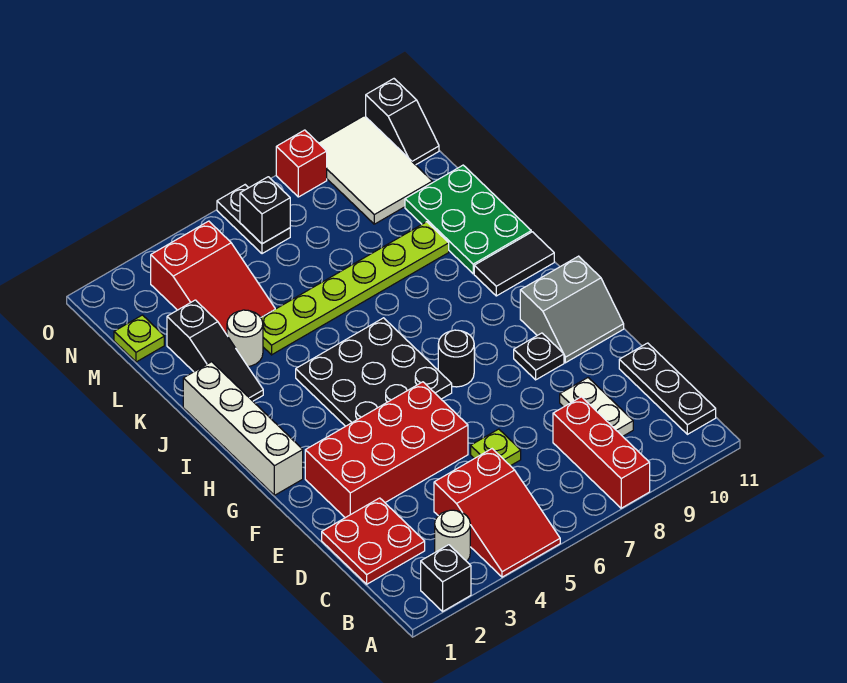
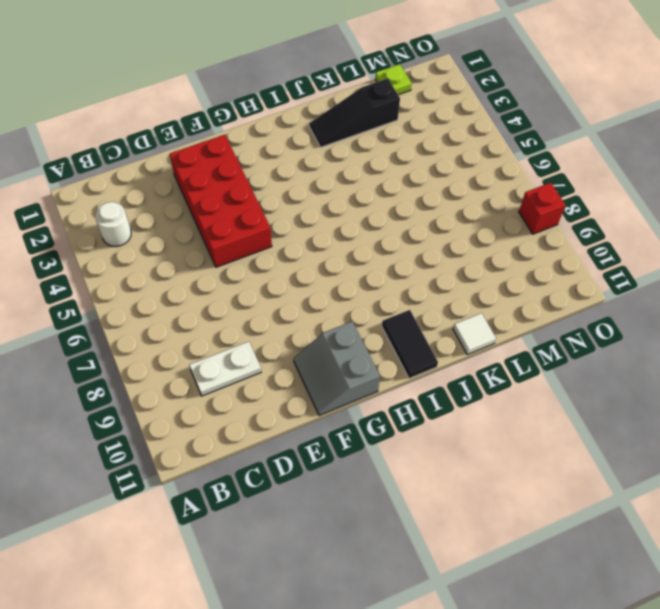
white tile K11 level 1 -> green plate J10:L11 level 1
none -> black brick A2 level 1
none -> red slope A4:C5 level 1 top C
none -> red brick A8:C8 level 1

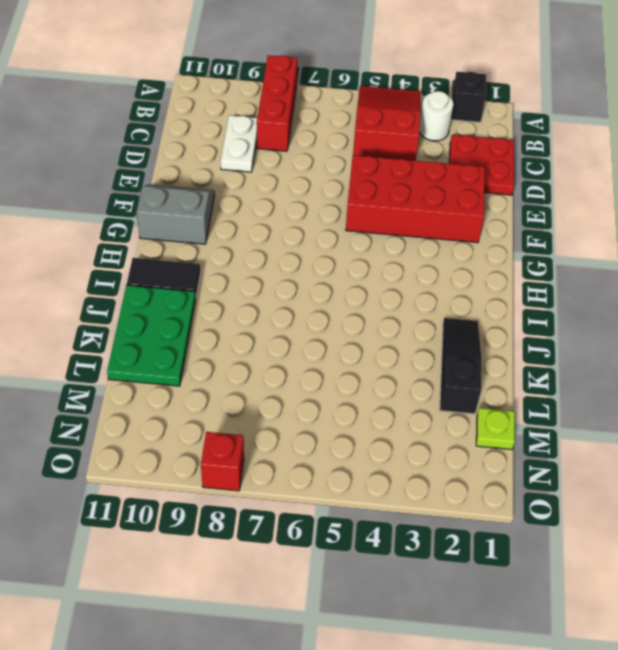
none -> black plate B11:D11 level 1
none -> lime plate D6 level 1
none -> black plate F9 level 1

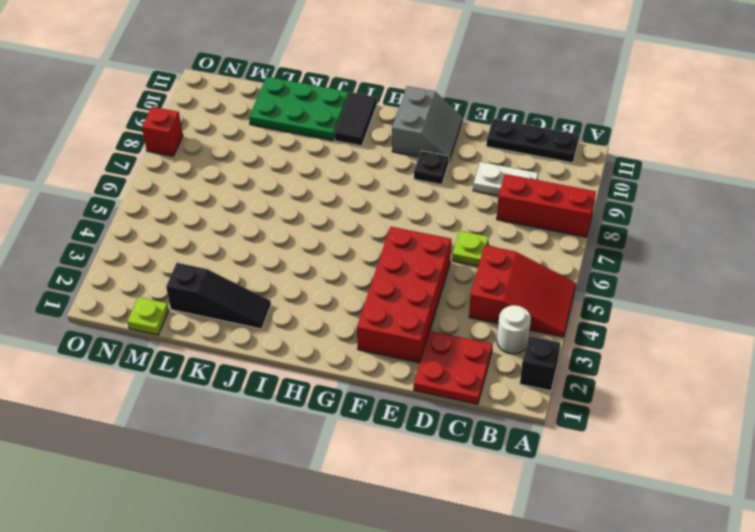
none -> white brick G1:J1 level 1
none -> black plate G4:I6 level 1
none -> black round brick G7 level 1

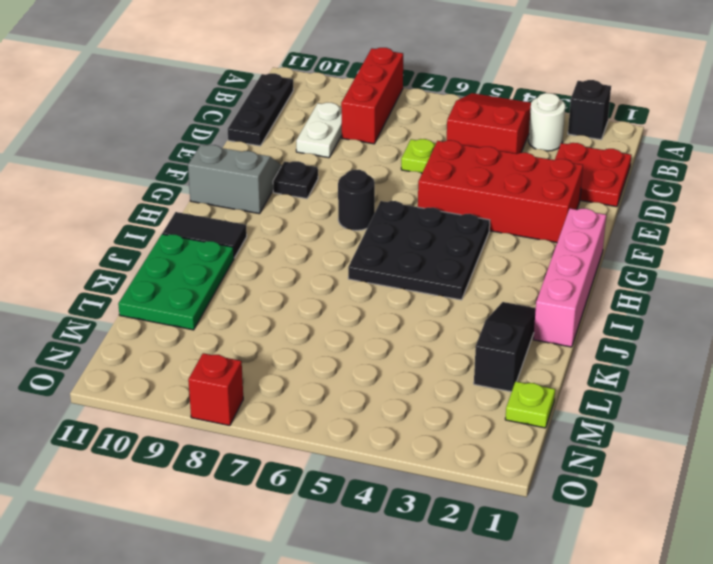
pink brick G1:J1 level 1 -> white brick G1:J1 level 1
none -> white round brick K3 level 1
none -> lime plate K4:K9 level 1
none -> red slope L3:N4 level 1 top N

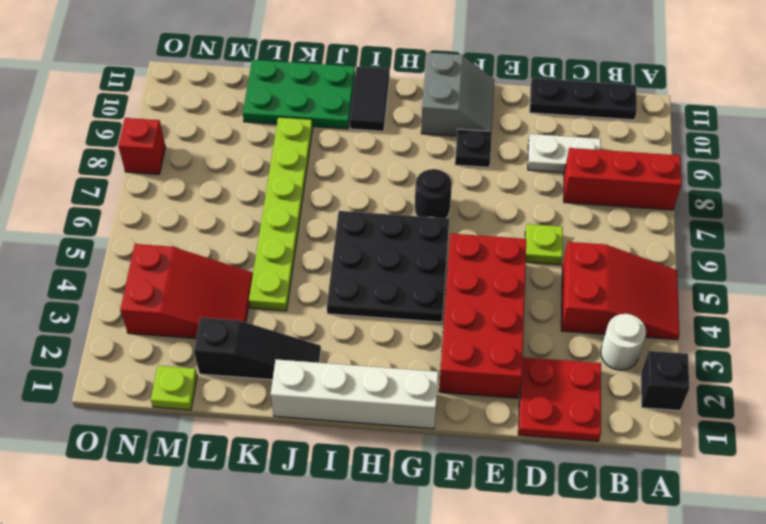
none -> white round brick K3 level 1
none -> white tile M9:O10 level 1
none -> black plate N6:O6 level 1

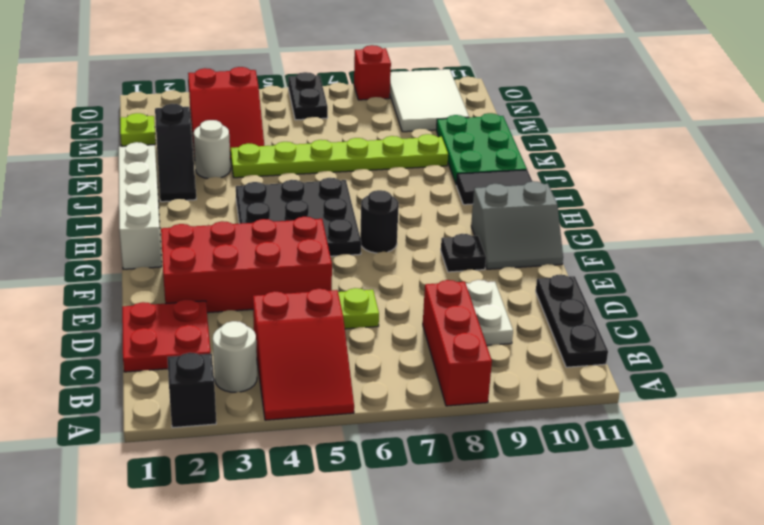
none -> black slope N11:O11 level 1 top O
none -> black brick N6 level 2

